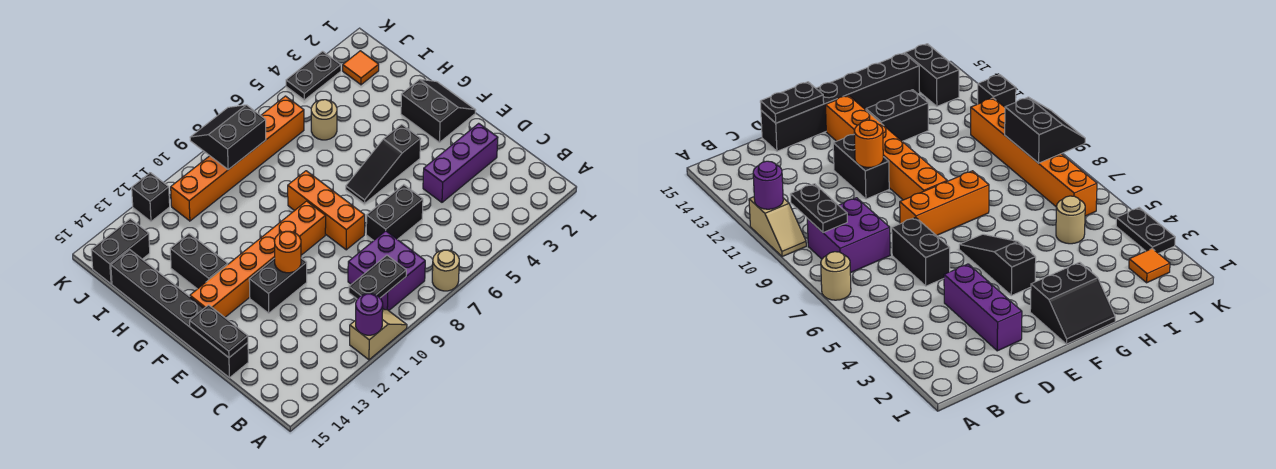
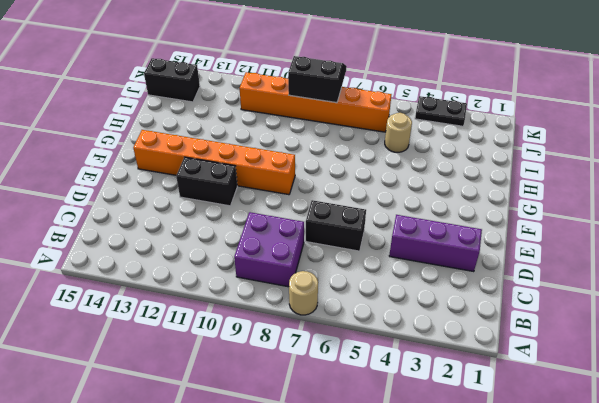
none -> tan slope A10:A11 level 1 top 11
none -> black brick D15:I15 level 1
none -> orange brick E8:G8 level 1

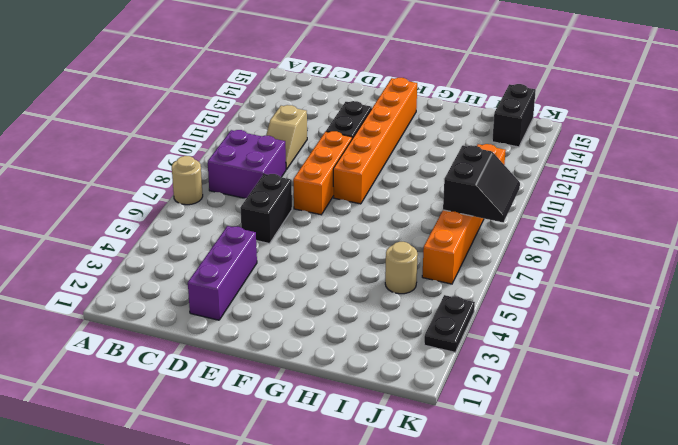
tan slope C10:C11 level 1 top 11 -> tan slope A10:A11 level 1 top 11
orange brick E8:E10 level 1 -> orange brick E8:G8 level 1
none -> black brick D15:I15 level 1
none -> black slope F1:G2 level 1 top 2
none -> black slope F4:F6 level 1 top 4

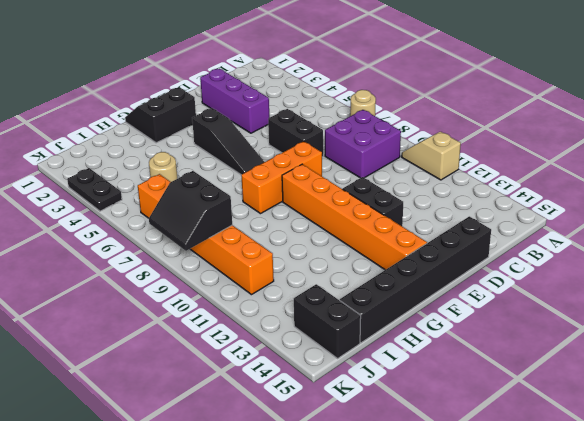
none -> black brick G13:H13 level 1
none -> orange tile J2 level 1
none -> black brick K12 level 1

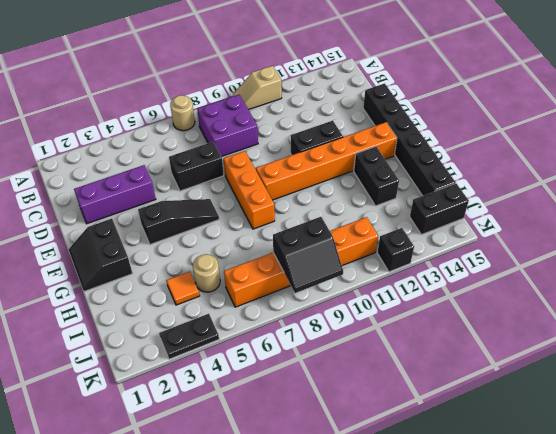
orange tile I4 level 1 -> orange tile J2 level 1
none -> purple round brick A11 level 2
none -> black plate B9:B10 level 2
none -> black plate D15:E15 level 2

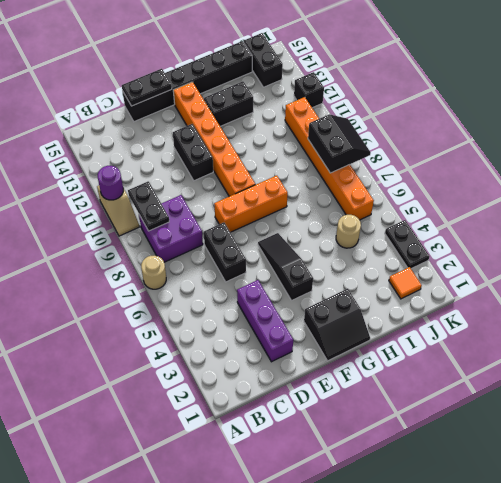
none -> orange round brick E11 level 2

